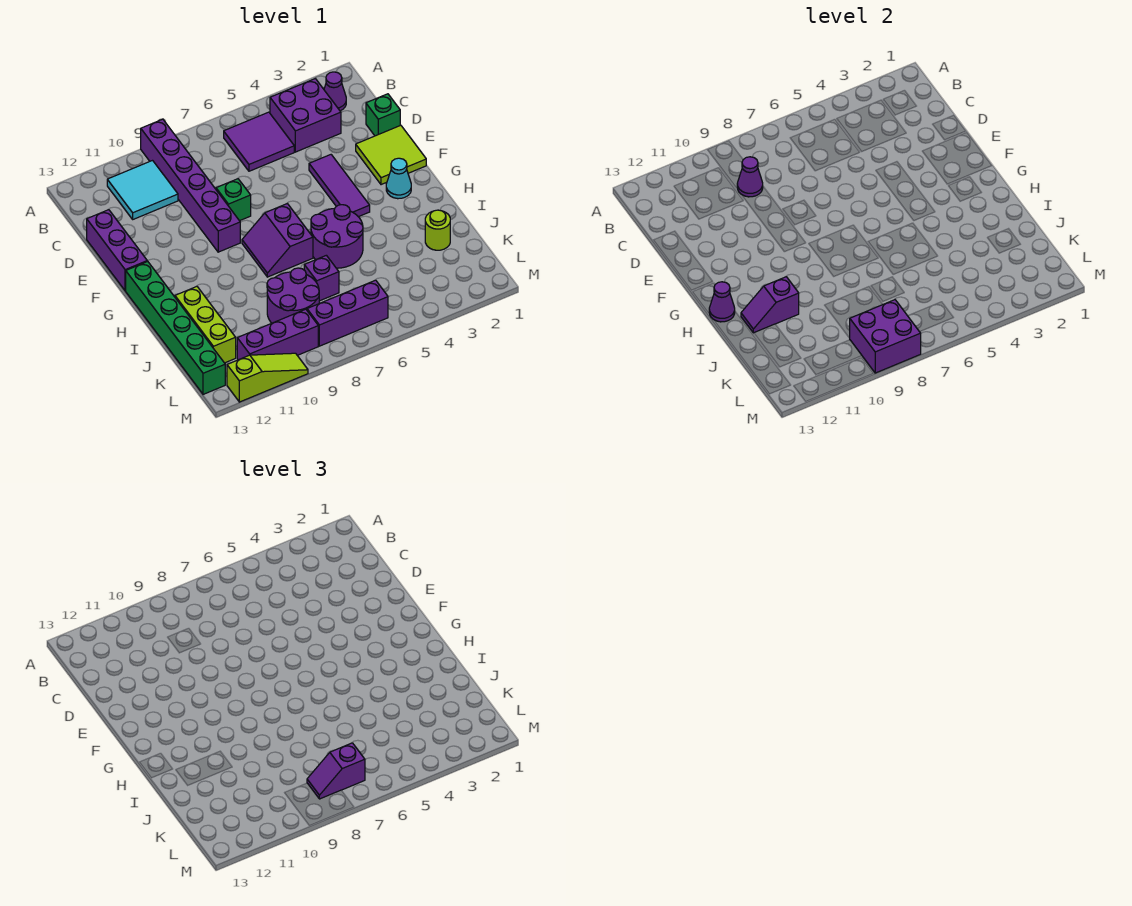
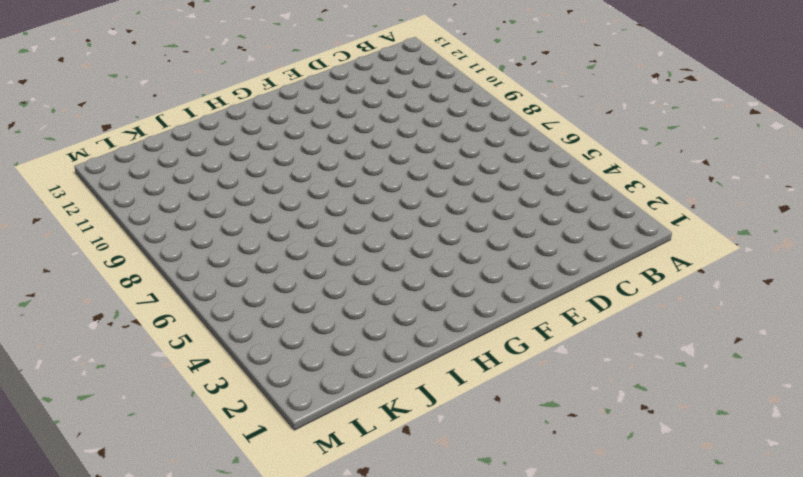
none -> purple brick A9:F9 level 1
none -> purple cone B2 level 1
none -> purple brick B3:C4 level 1

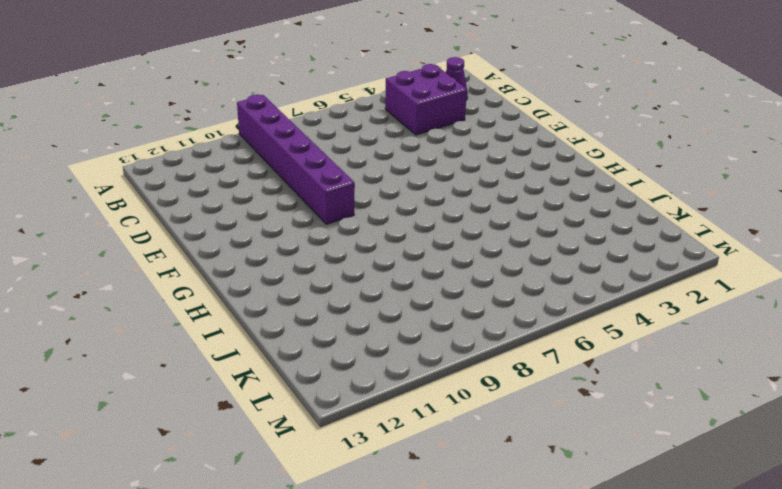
none -> purple tile B5:C6 level 1
none -> cyan tile B10:C11 level 1
none -> green brick D1 level 1

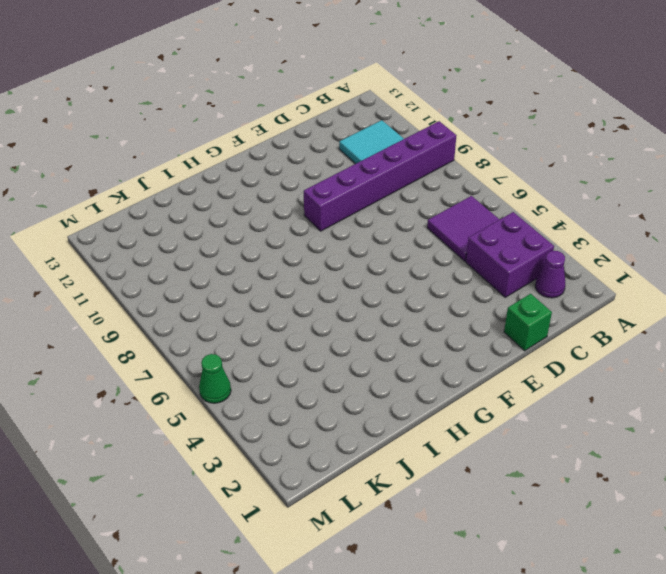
green cone M5 level 1 -> none
none -> purple brick D13:F13 level 1
none -> lime tile E1:F2 level 1
none -> purple tile E4:G4 level 1

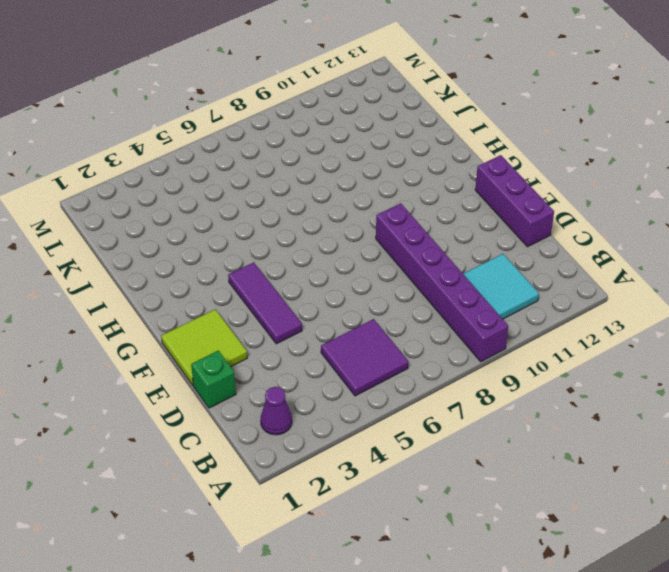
none -> purple brick B3:C4 level 1
none -> green brick E8 level 1
none -> cyan cone G2 level 1

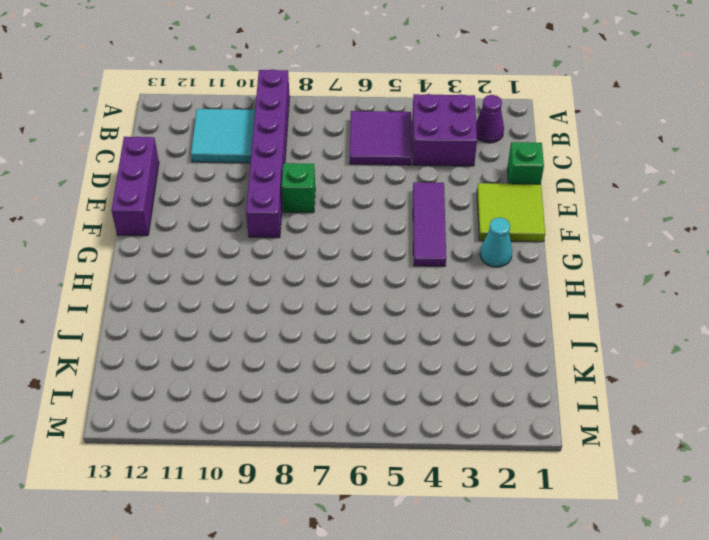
none -> purple slope G7:H8 level 1 top 7
none -> green brick G13:L13 level 1
none -> purple round brick H5:I6 level 1

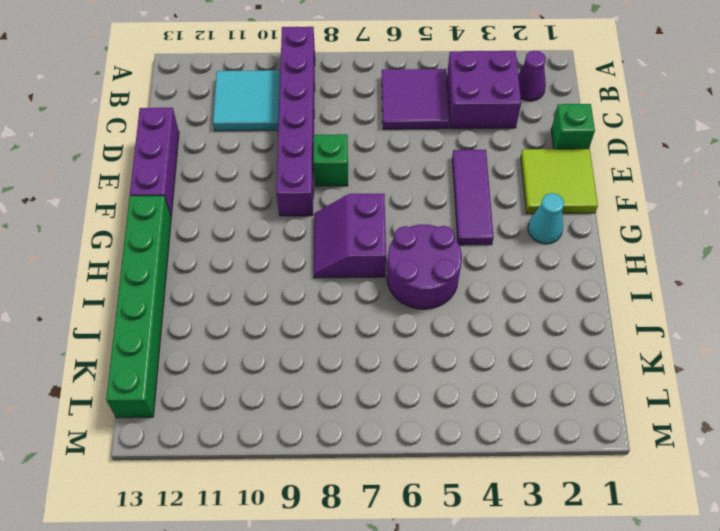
none -> lime brick I12:K12 level 1
none -> lime round brick J2 level 1
none -> purple brick J7 level 1

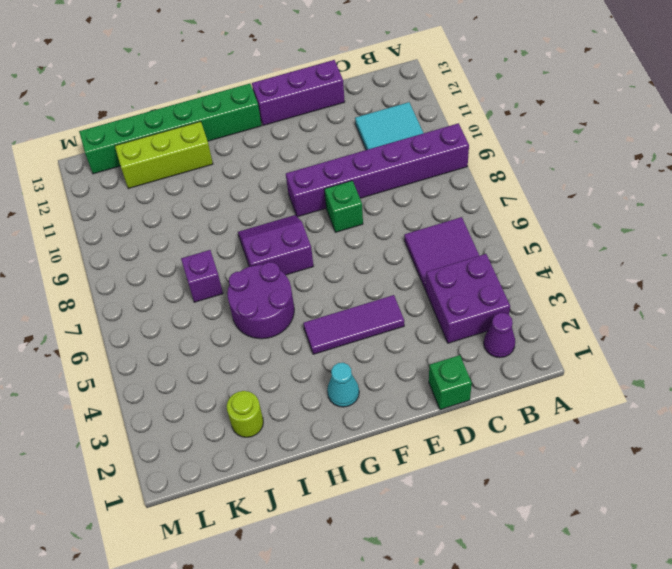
none -> lime tile E1:F2 level 1
none -> purple round brick J8:K9 level 1
none -> purple brick L6:L8 level 1

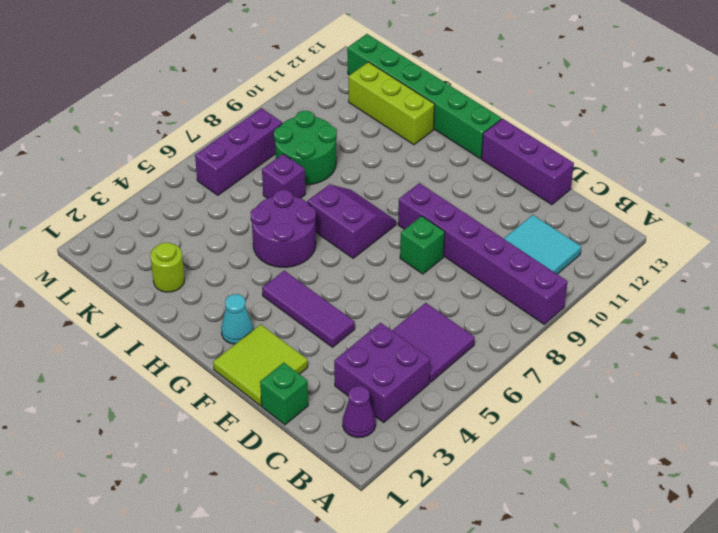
green round brick J8:K9 level 1 -> purple round brick J8:K9 level 1
none -> purple brick L9:L11 level 1
none -> lime slope M10:M12 level 1 top 12
none -> purple cone C9 level 2

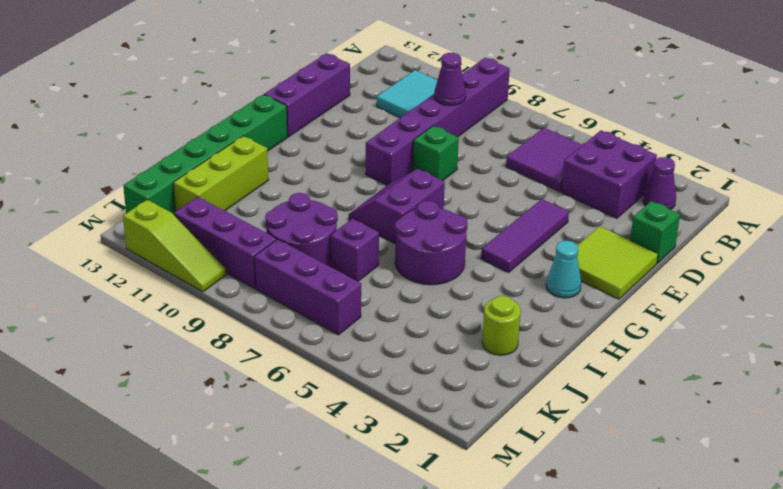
none -> purple cone H13 level 2
none -> purple slope I11:I12 level 2 top 11
none -> purple brick L8:M9 level 2

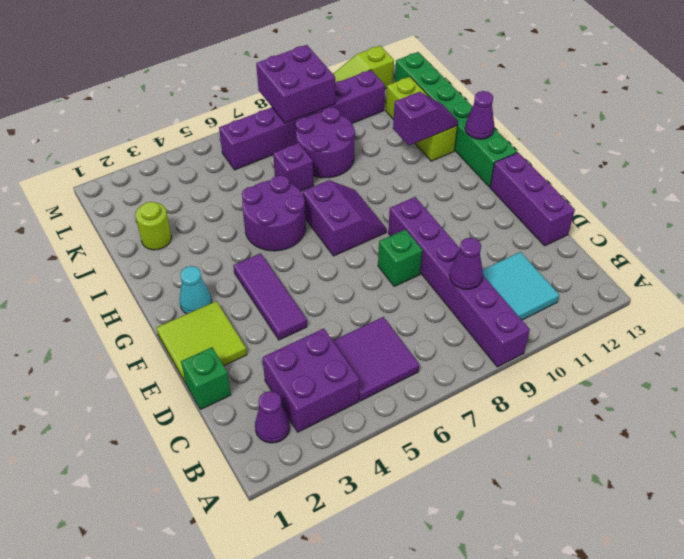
none -> purple slope L7:L8 level 3 top 7

